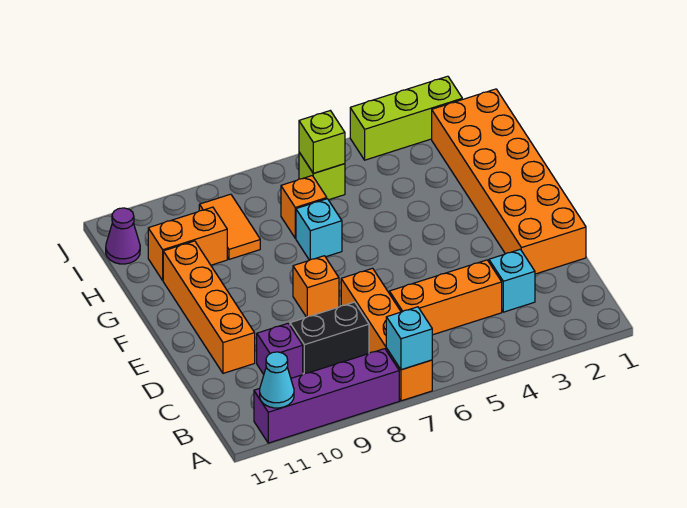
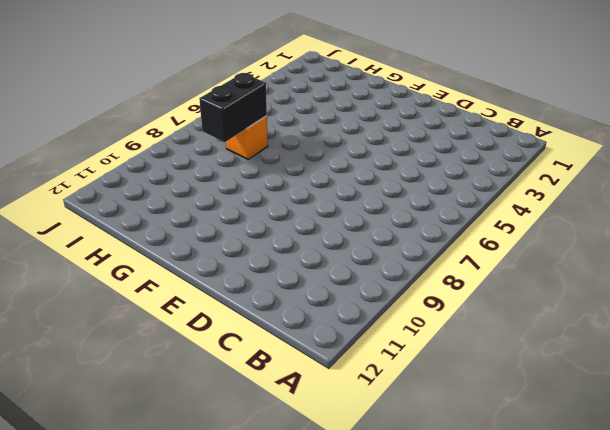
black brick H7:H8 level 2 -> black brick C8:C9 level 1
none -> orange brick A7:D7 level 1
none -> purple brick A8:A11 level 1
none -> cyan brick C3 level 1

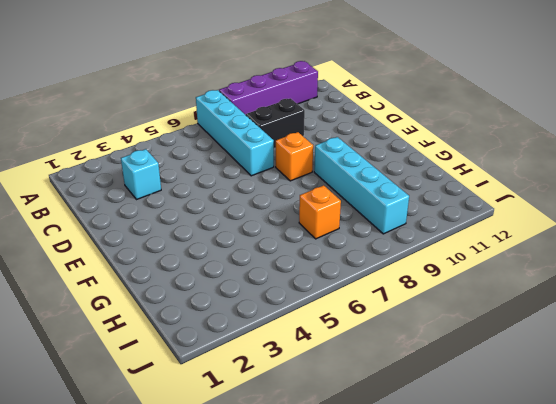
cyan brick A7:D7 level 1 -> orange brick A7:D7 level 1
cyan brick F9:I9 level 1 -> orange tile H9:I9 level 1
none -> orange brick C4:C6 level 1
none -> purple brick C10 level 1
none -> orange brick D1:I2 level 1

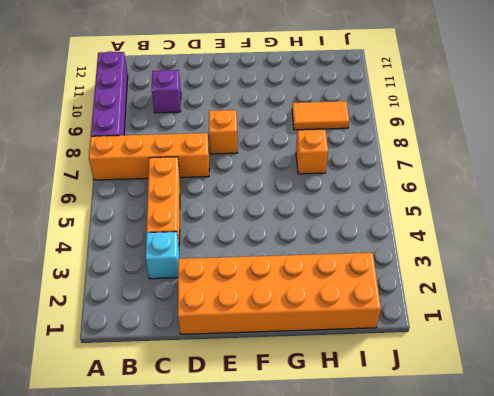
none -> black brick C8:C9 level 1
none -> orange brick D11:G11 level 1
none -> cyan brick G7 level 1

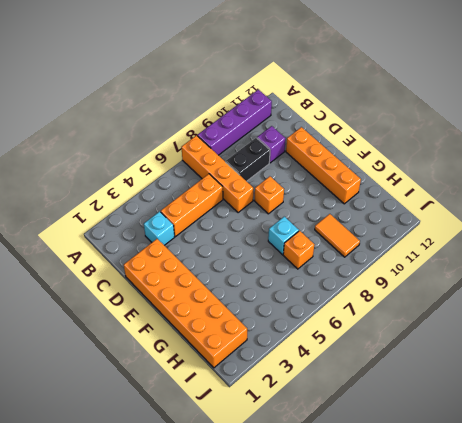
none -> orange brick H10:H11 level 1
none -> lime brick I6 level 1
none -> purple cone I12 level 1

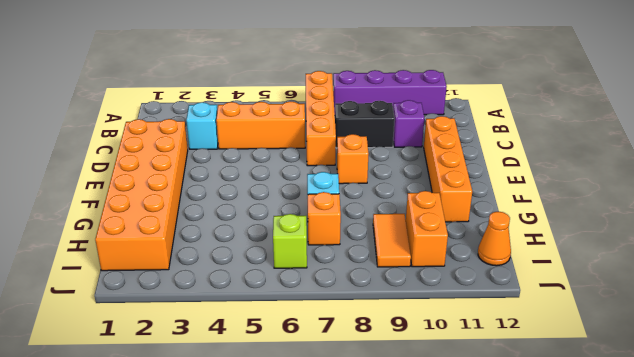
orange brick H10:I10 level 1 -> orange brick H10:H11 level 1
orange cone I12 level 1 -> purple cone I12 level 1
none -> lime brick J2:J4 level 1
none -> cyan brick A7 level 2
none -> cyan cone A11 level 2

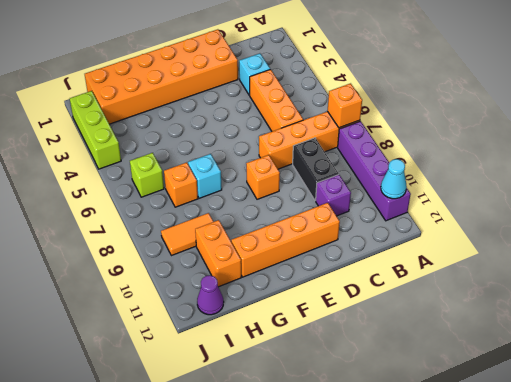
orange brick A7 level 2 -> cyan brick A7 level 2
none -> lime brick I6 level 2

